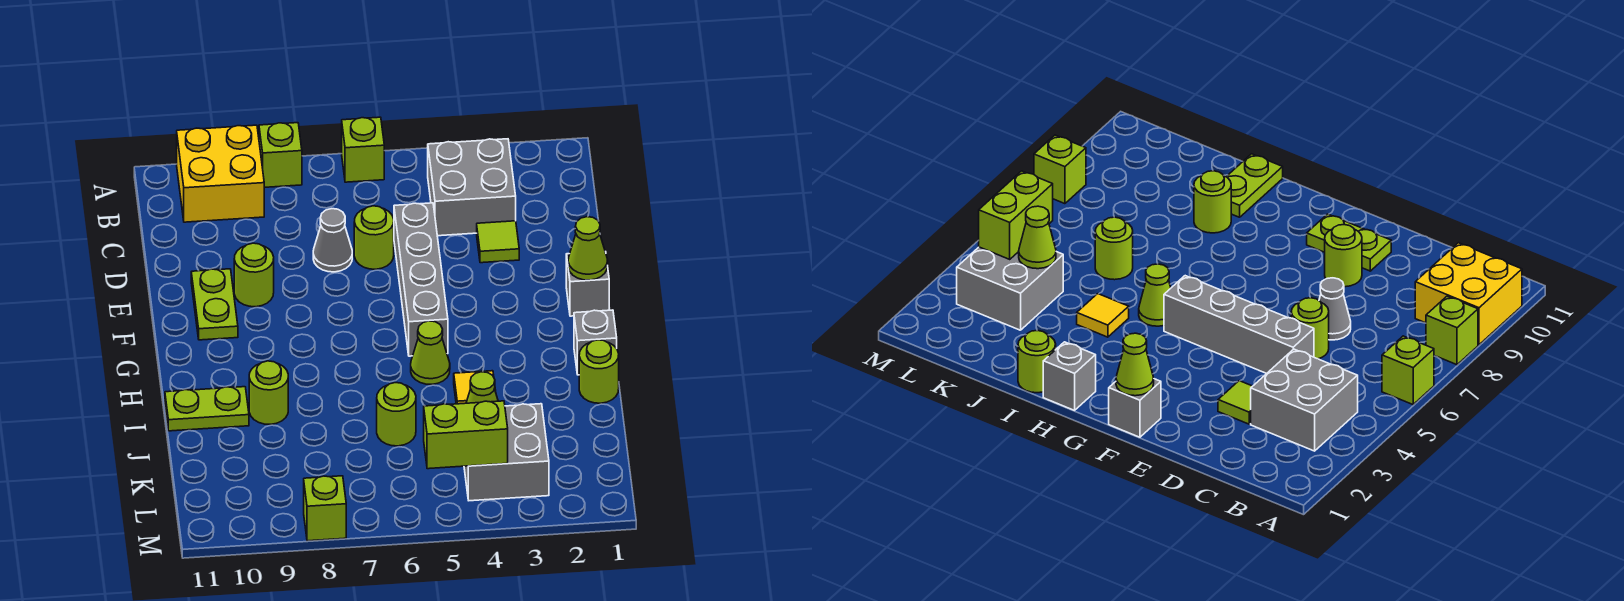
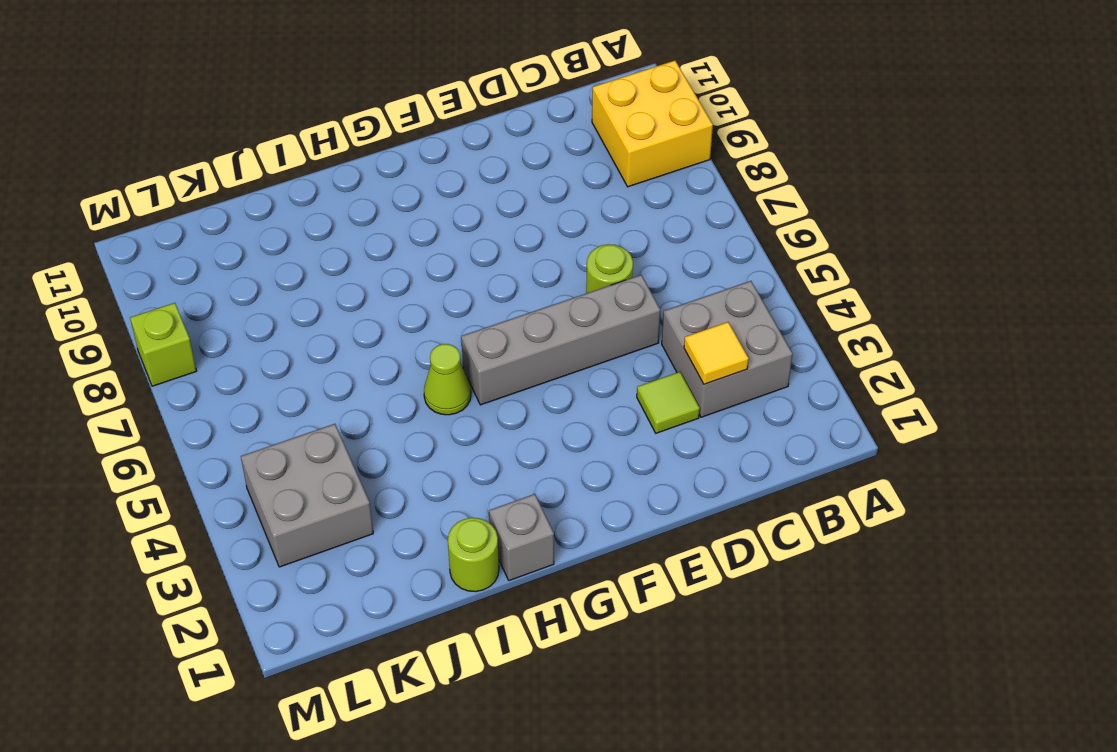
yellow tile C3 level 2 -> yellow tile I4 level 1
none -> lime brick A6 level 1
none -> lime brick A8 level 1
none -> grey cone D7 level 1

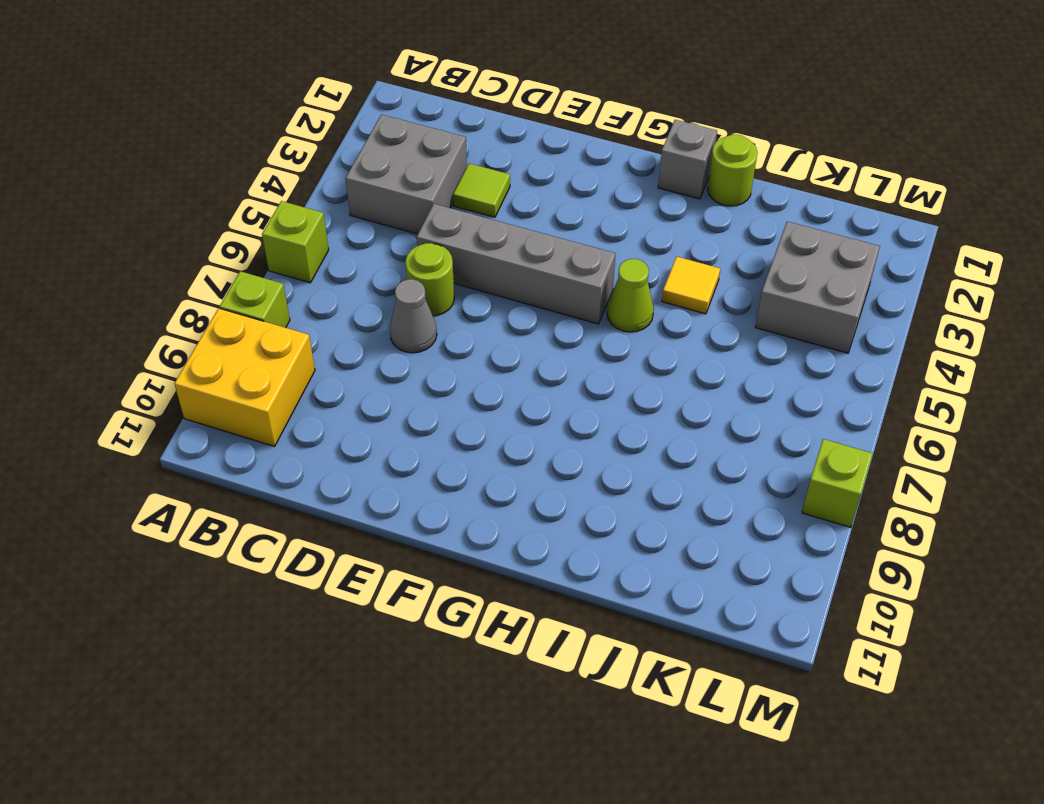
none -> lime round brick E9 level 1
none -> lime plate E10:F10 level 1
none -> grey brick F1 level 1

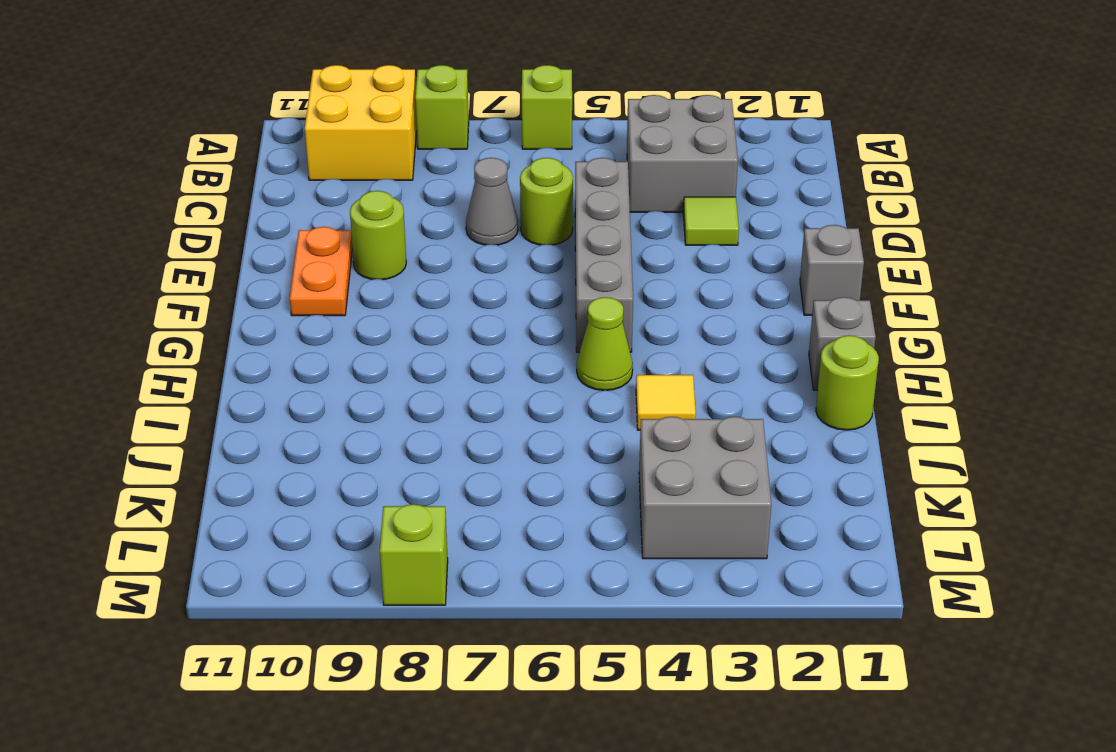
orange plate E10:F10 level 1 -> lime plate E10:F10 level 1
none -> lime round brick I9 level 1
none -> lime plate I10:I11 level 1
none -> lime round brick J6 level 1

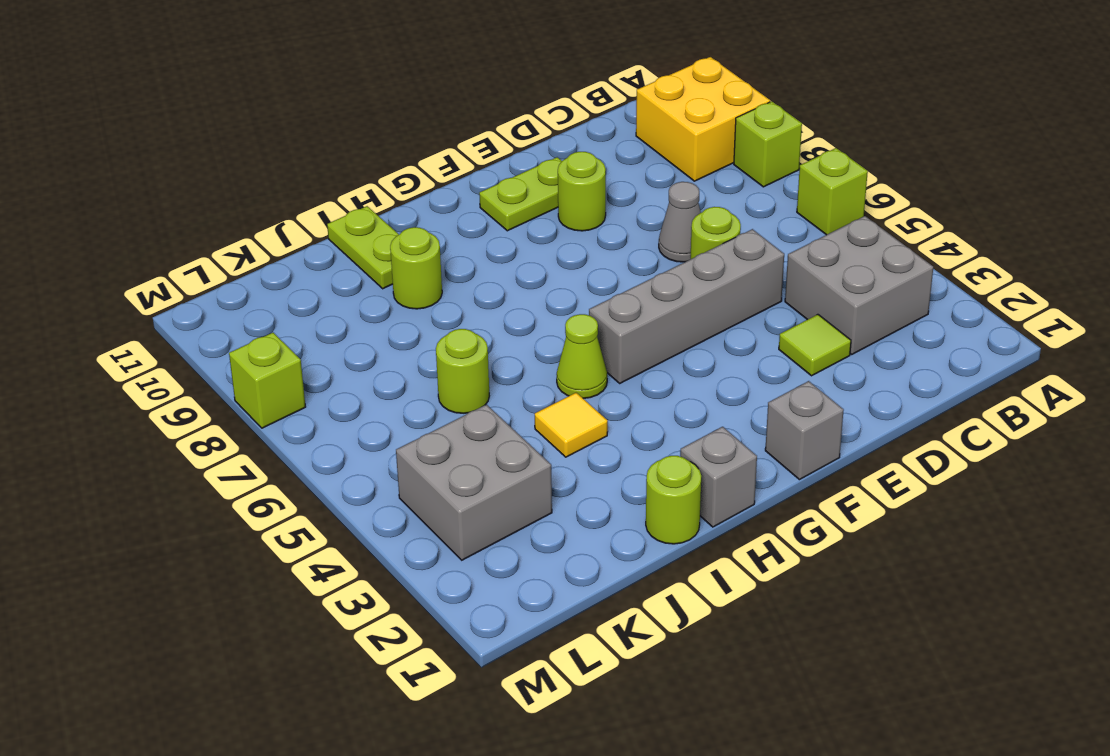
none -> lime cone F1 level 2
none -> lime cone K4 level 2
none -> lime brick L4:L5 level 2

